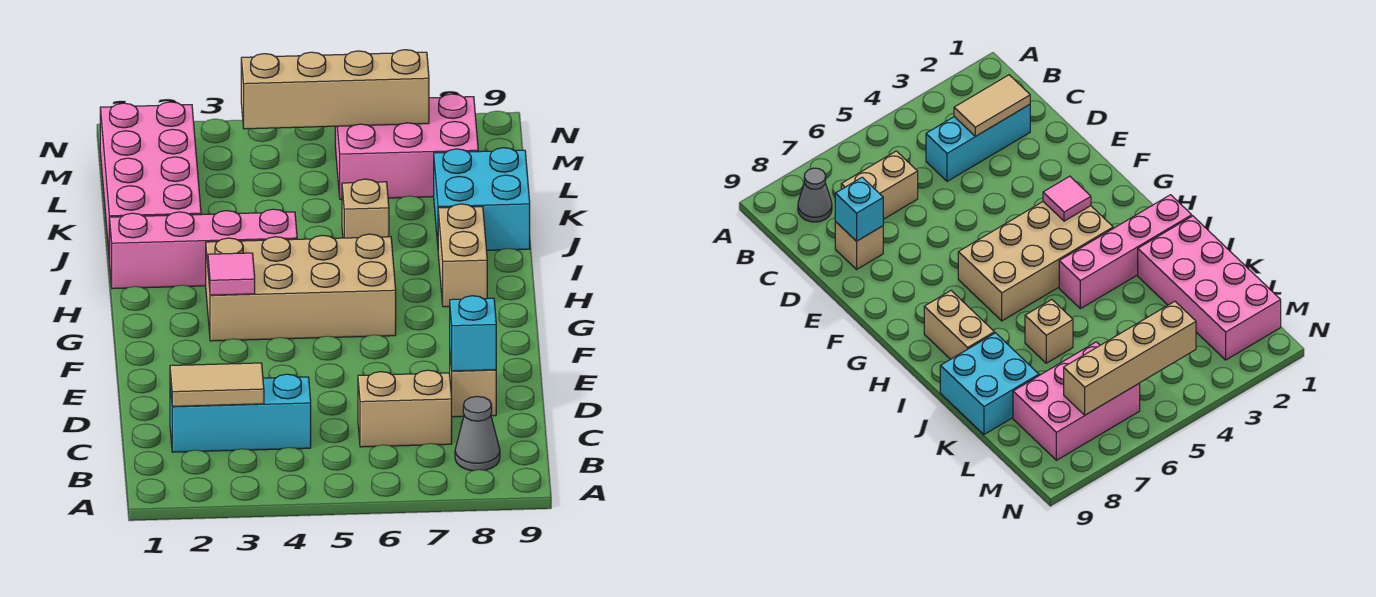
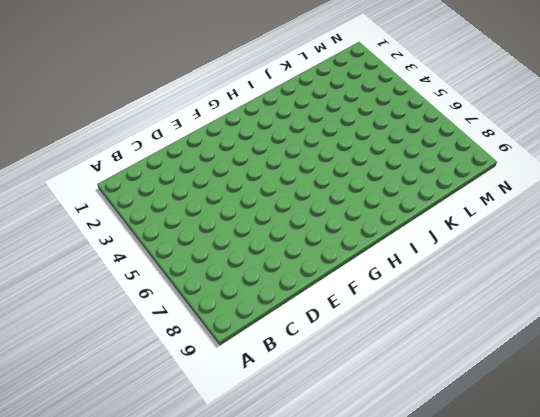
none -> grey cone B8 level 1
none -> cyan brick C2:C4 level 1
none -> tan brick C6:C7 level 1

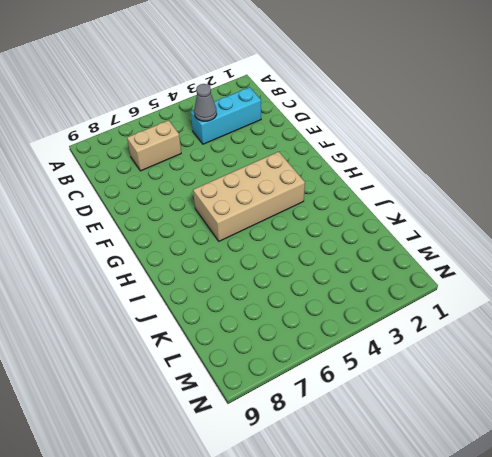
grey cone C4 level 2 -> grey cone B8 level 1
none -> tan brick D8 level 1
none -> tan brick H8:I8 level 1
none -> pink brick I1:I4 level 1

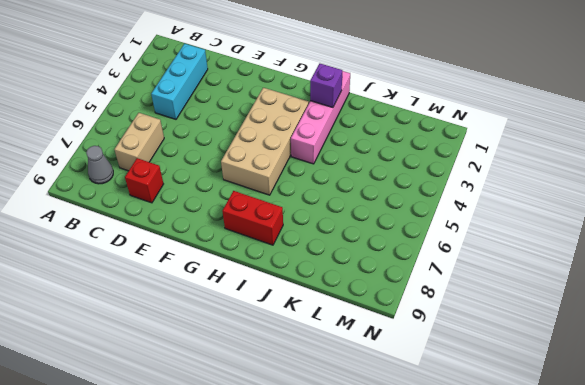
red brick D8 level 1 -> tan brick D8 level 1
red brick H8:I8 level 1 -> tan brick H8:I8 level 1
purple brick I2 level 2 -> none
none -> pink brick J1:M2 level 1
none -> tan brick J6 level 1
none -> cyan brick J8:K9 level 1

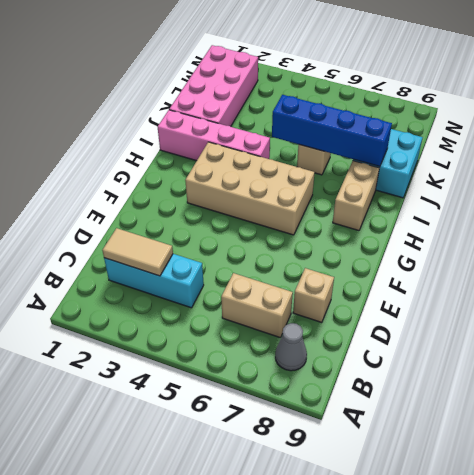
blue brick J5:J8 level 2 -> none
none -> pink brick L6:M8 level 1
none -> cyan brick D8 level 2
none -> pink tile G3 level 2

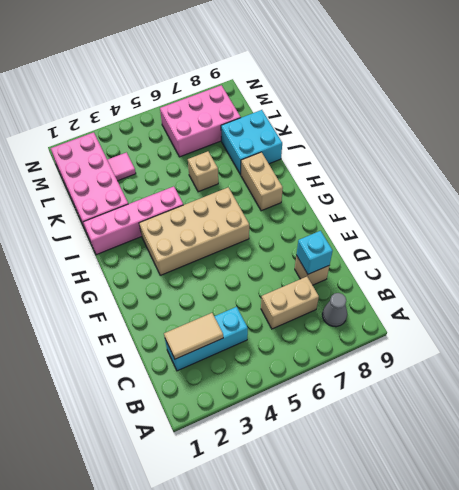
pink tile L3 level 1 -> pink tile G3 level 2
none -> tan brick M4:M7 level 2

